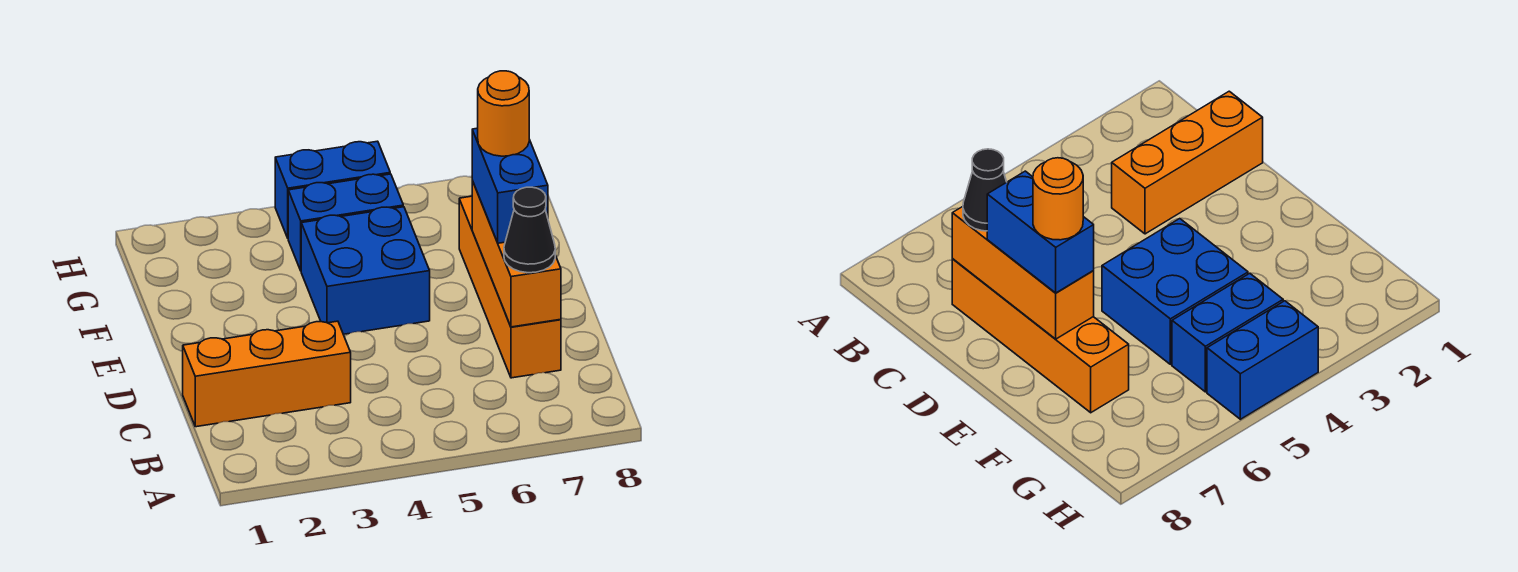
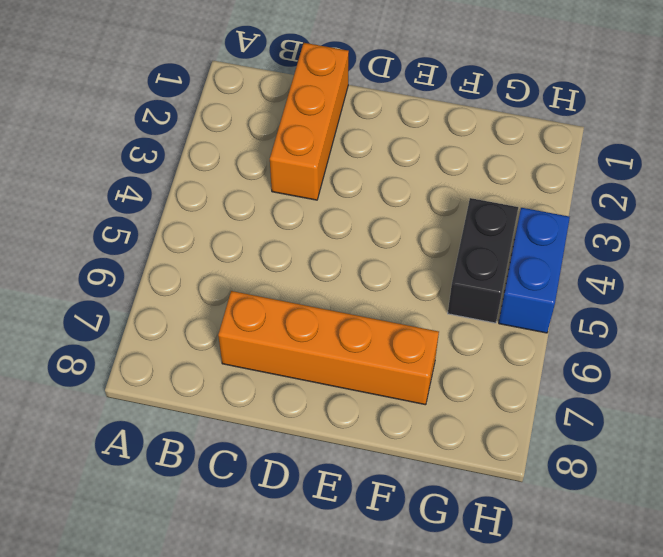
black brick G4:G5 level 1 -> blue brick G4:G5 level 1
none -> blue brick E4:F5 level 1
none -> orange brick C7:E7 level 2

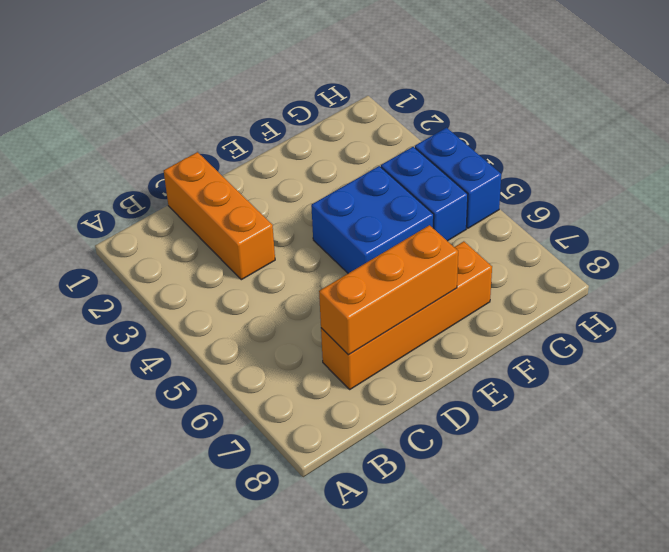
none -> black cone C7 level 3
none -> blue brick D7:E7 level 3

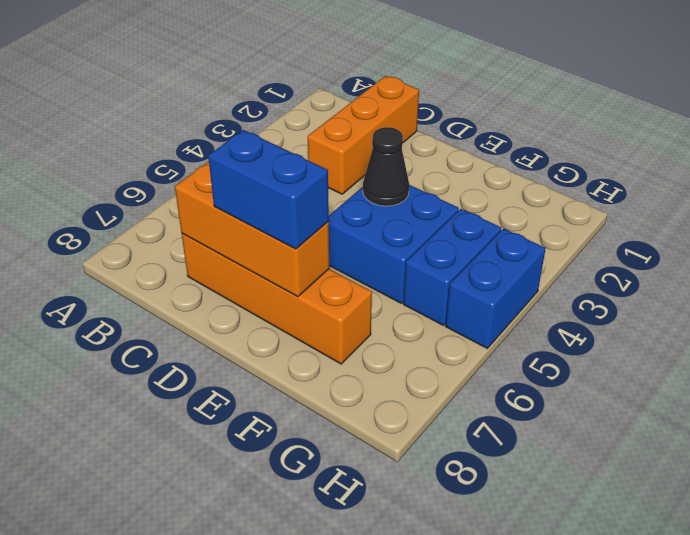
black cone E4 level 2 -> black cone C7 level 3
none -> orange round brick E7 level 4

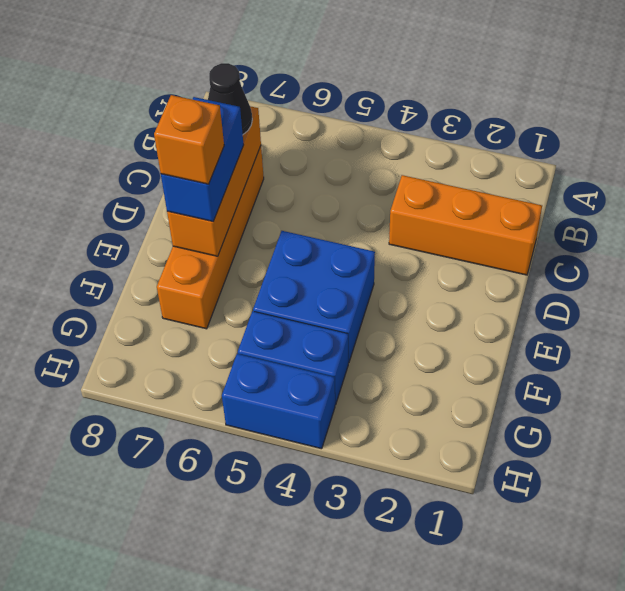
orange brick E7 level 4 -> orange round brick E7 level 4

